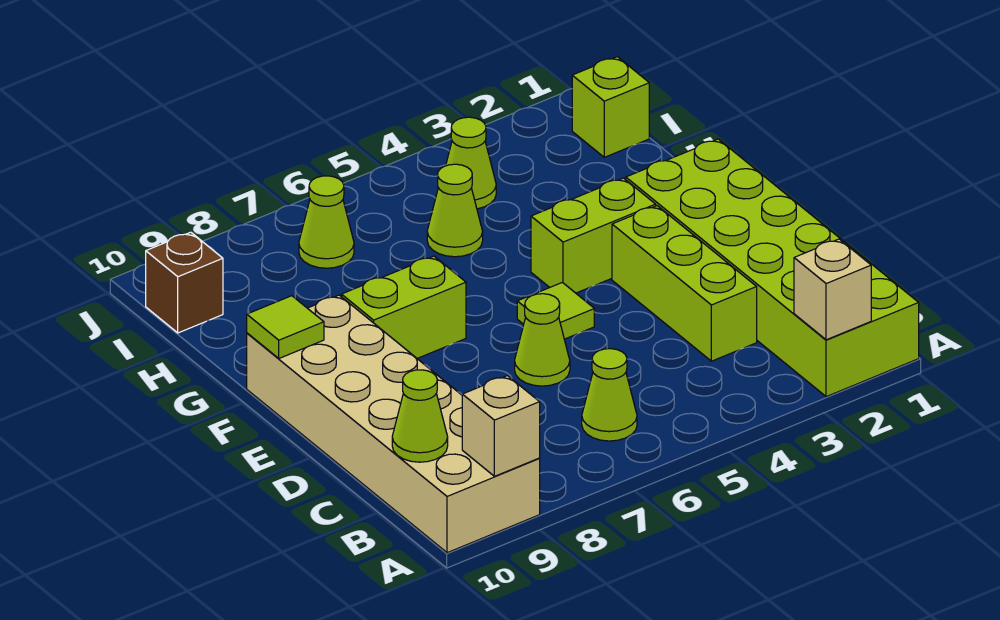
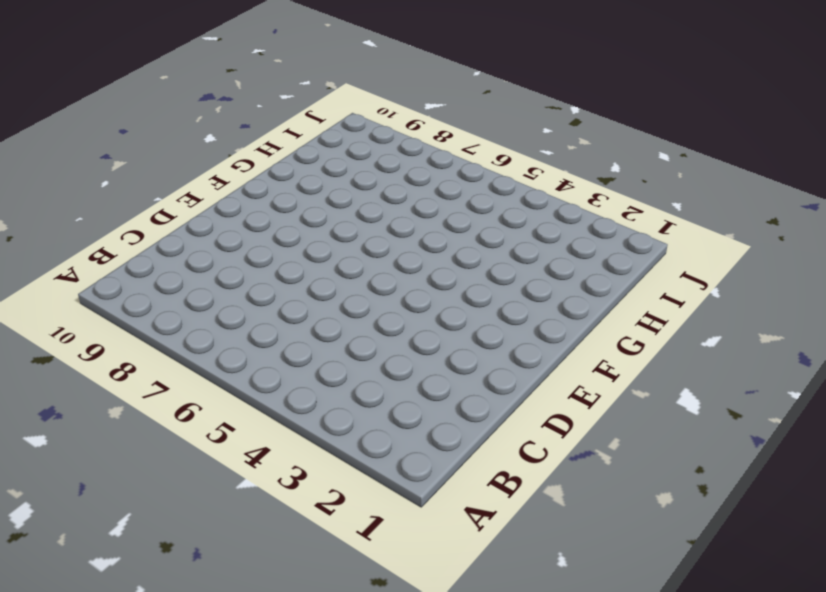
none -> lime brick A1:F2 level 1
none -> tan brick A9:F10 level 1
none -> lime cone B6 level 1

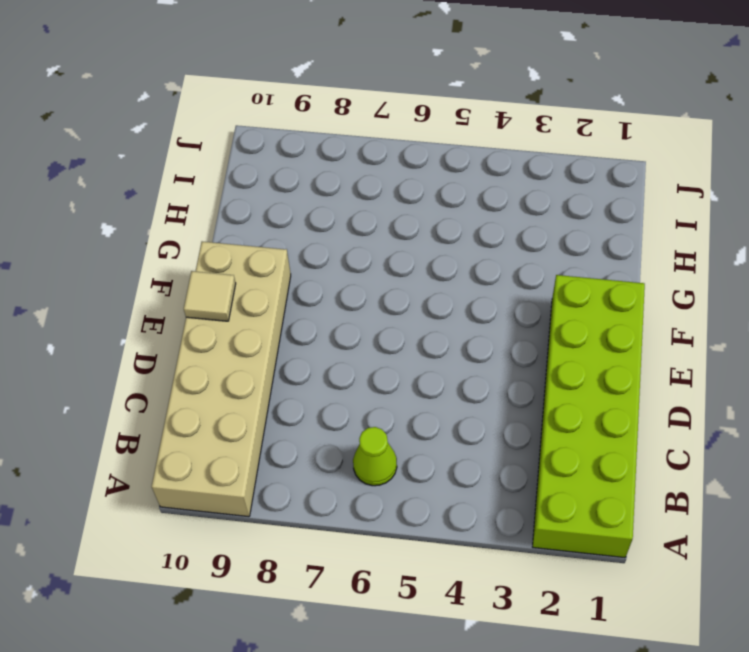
tan tile E10 level 2 -> none
none -> lime brick C3:E3 level 1
none -> lime cone D6 level 1
none -> lime tile E5 level 1

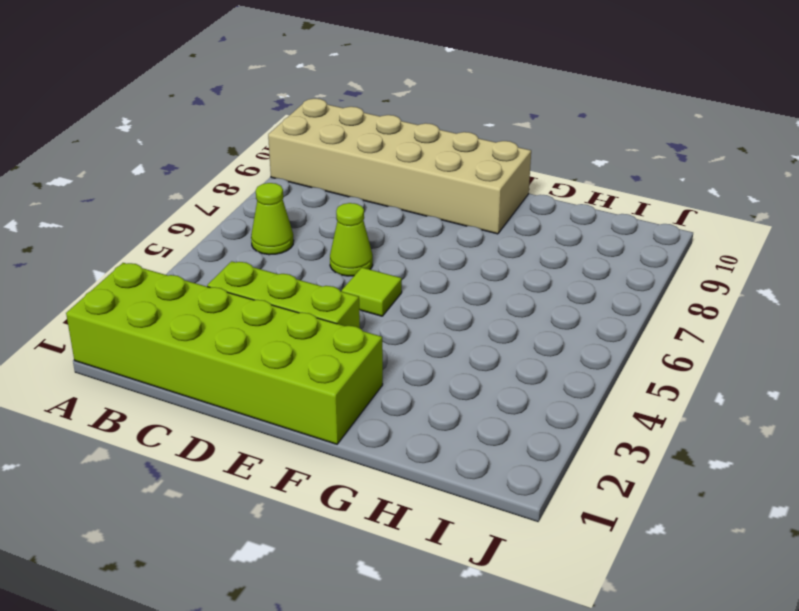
none -> lime brick F3:F4 level 1
none -> lime brick F7:F8 level 1
none -> lime cone H5 level 1

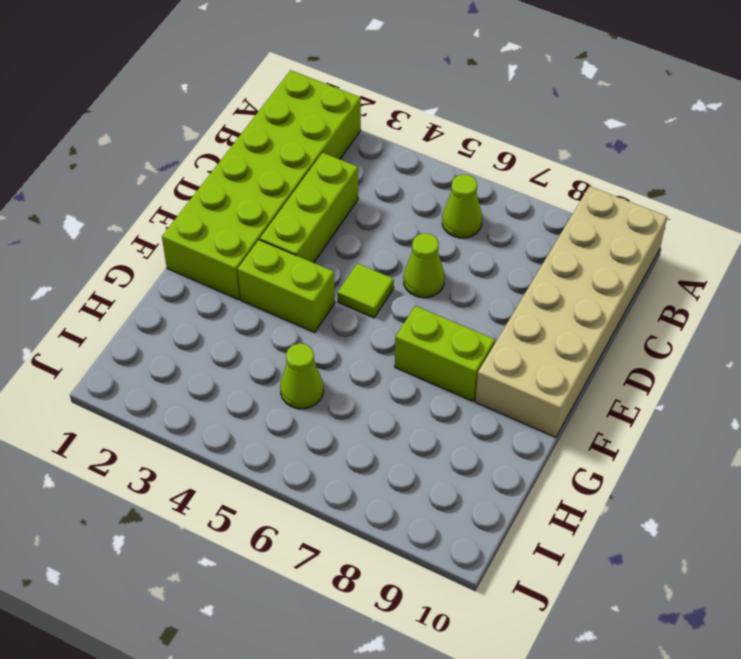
none -> lime brick I1 level 1
none -> lime cone I4 level 1
none -> lime cone I7 level 1

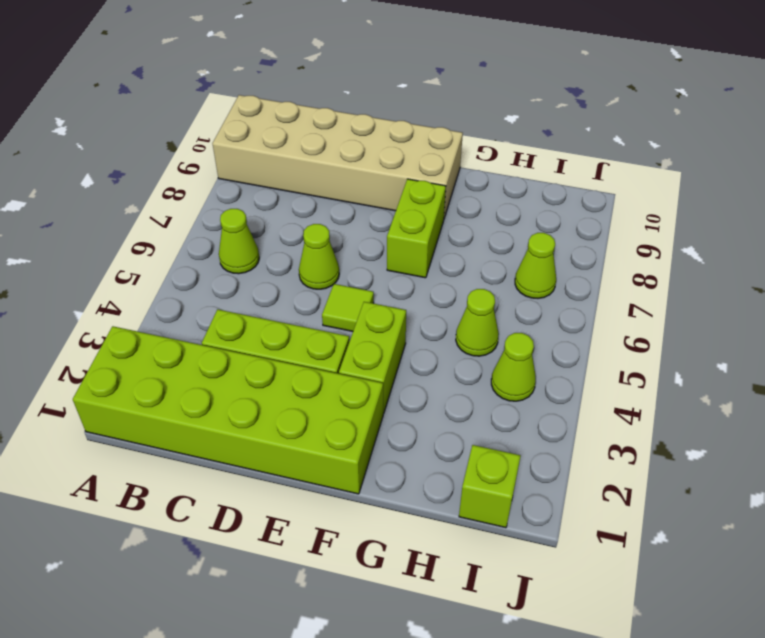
none -> brown brick I10 level 1
none -> tan brick A2 level 2
none -> tan brick A9 level 2

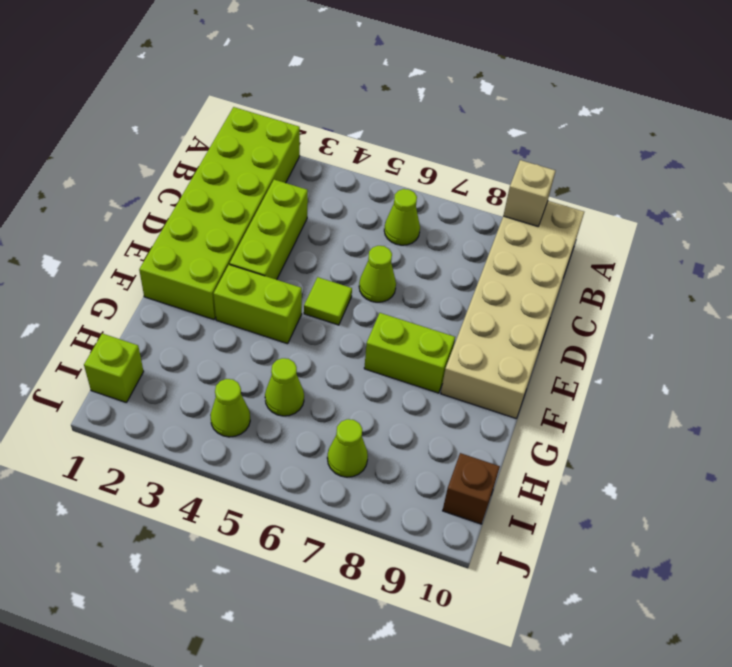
none -> tan brick A2 level 2
none -> lime cone B10 level 2
none -> lime tile F10 level 2

